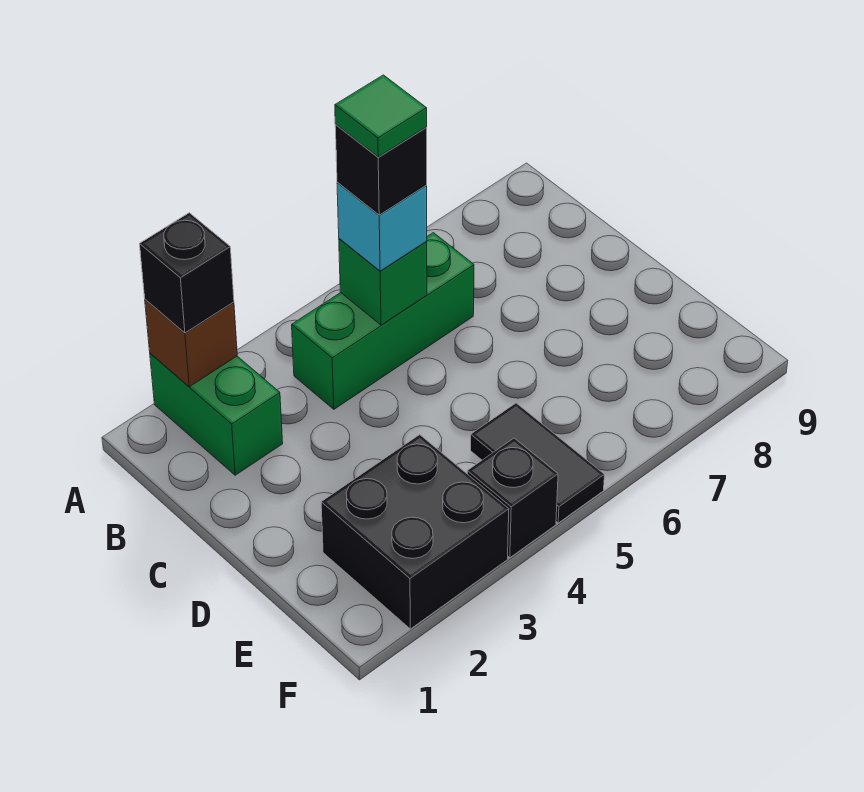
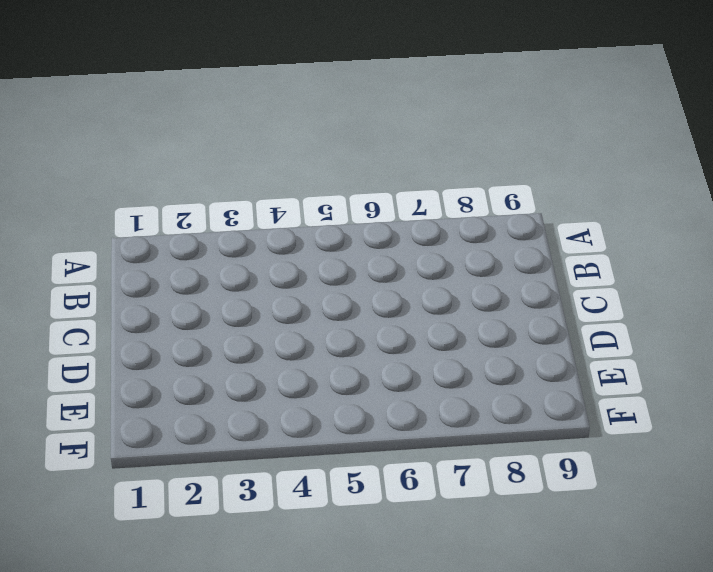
none -> green brick A2:B2 level 1
none -> green brick B4:B6 level 1

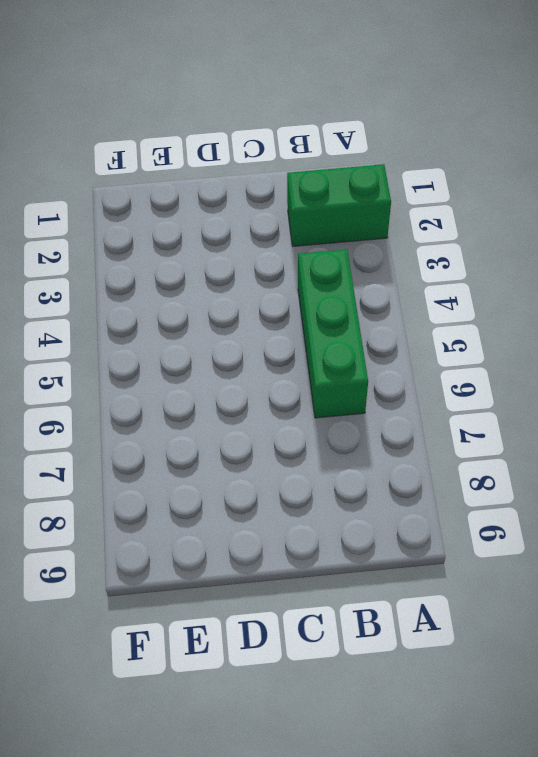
none -> black brick E2:F3 level 1
none -> black tile E5:F5 level 1

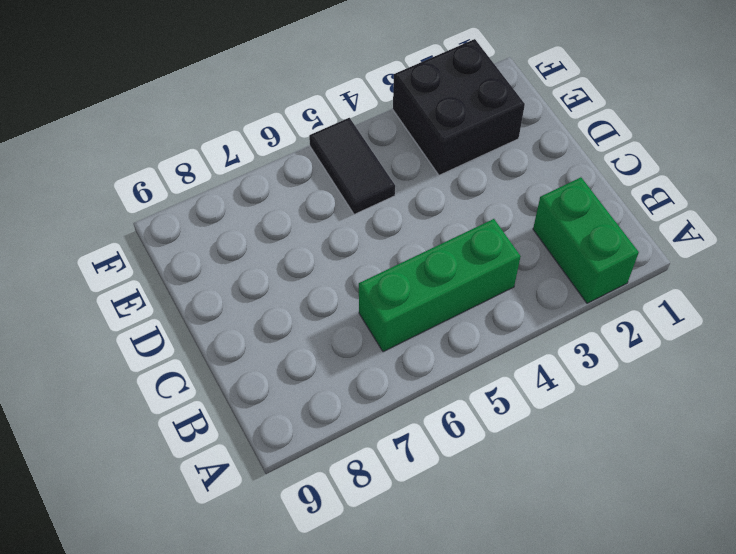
none -> black brick F4 level 1
none -> brown brick A2 level 2

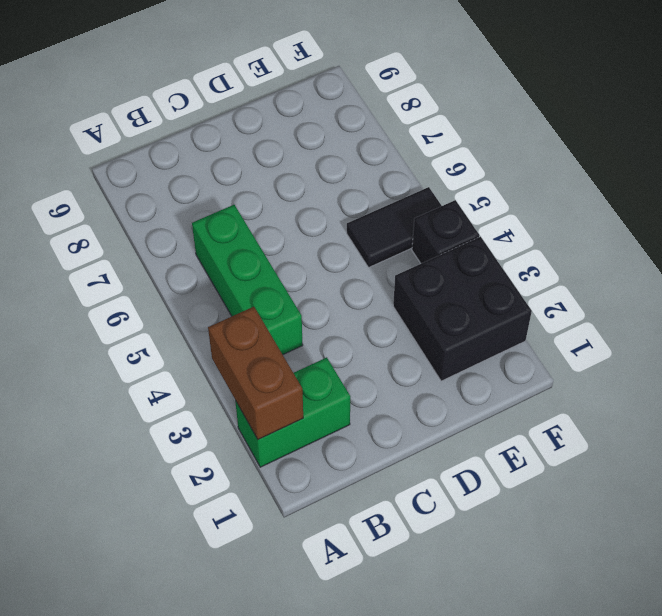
brown brick A2:A3 level 2 -> brown brick A2 level 2
none -> green brick B5 level 2
none -> black brick A2 level 3

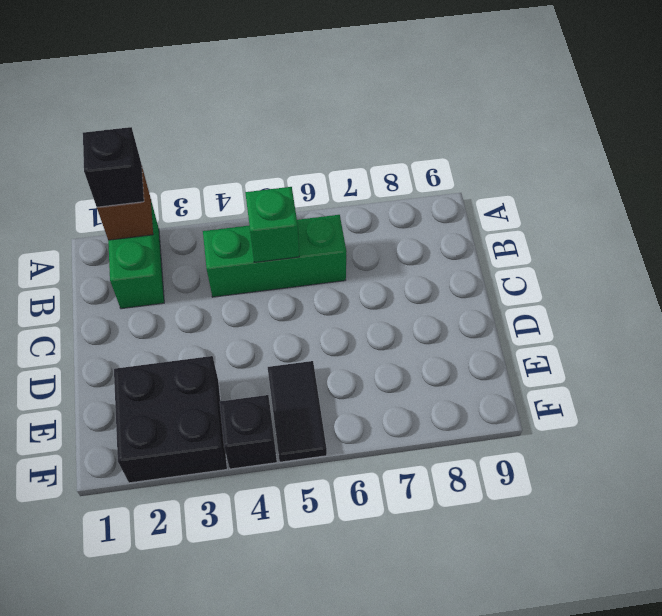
none -> cyan brick B5 level 3
none -> black brick B5 level 4

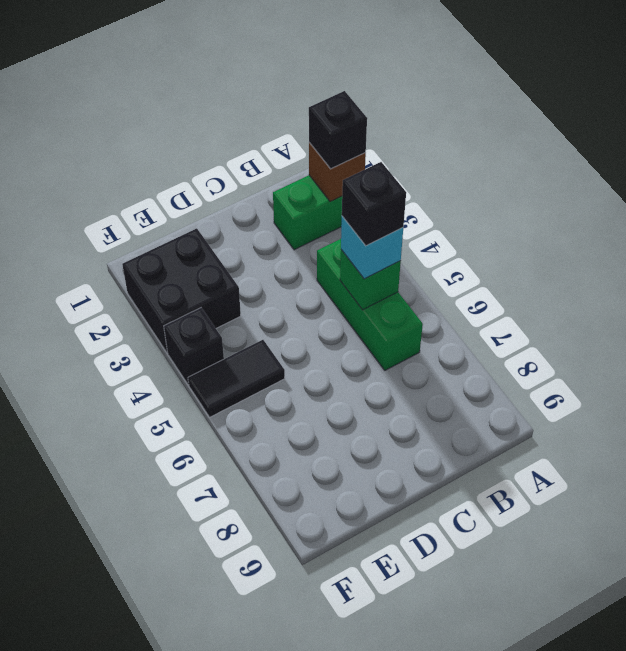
none -> green tile B5 level 5

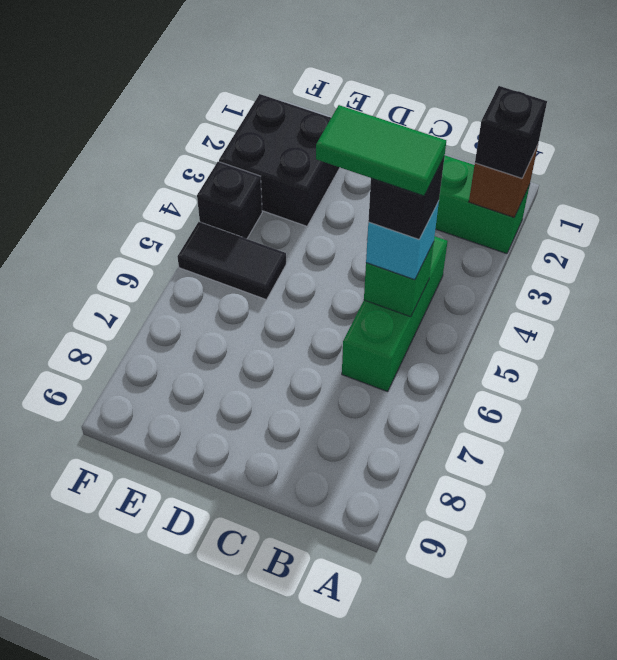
green tile B5:C5 level 5 -> green tile B5 level 5

